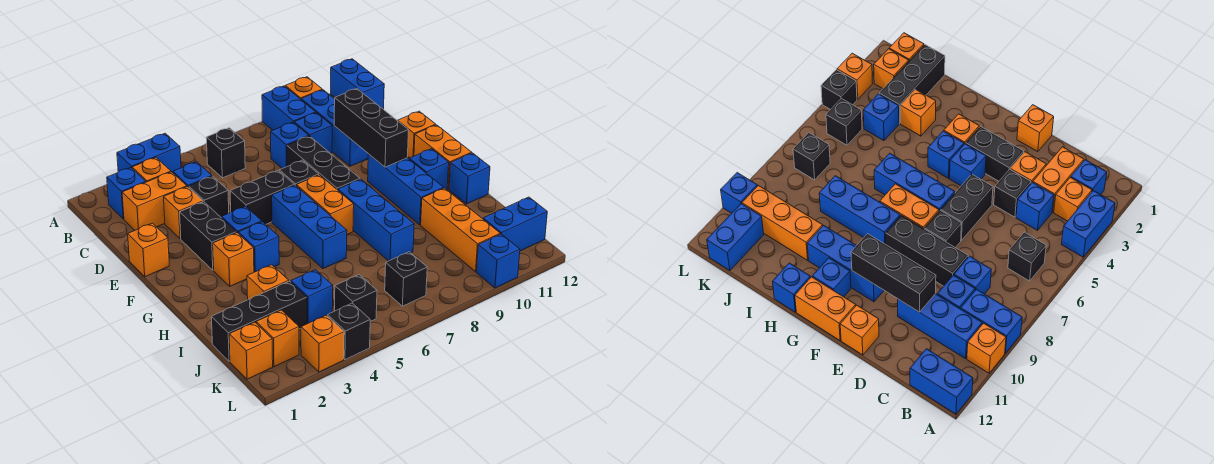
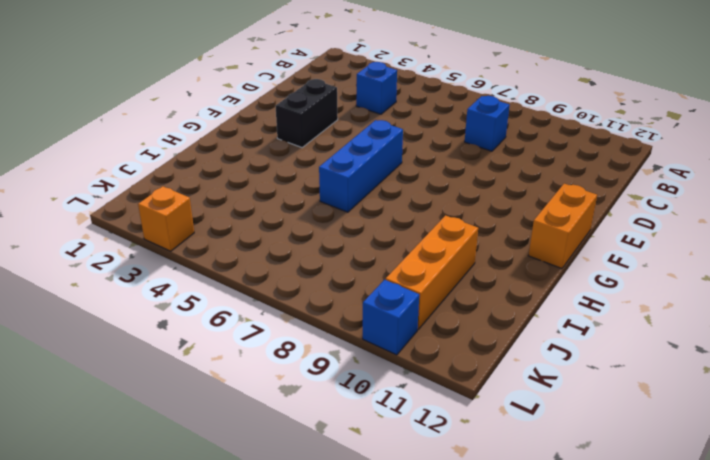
none -> blue brick A3:A4 level 1
none -> blue brick A9:B9 level 1
none -> orange brick A10 level 1
none -> blue brick A12:B12 level 1

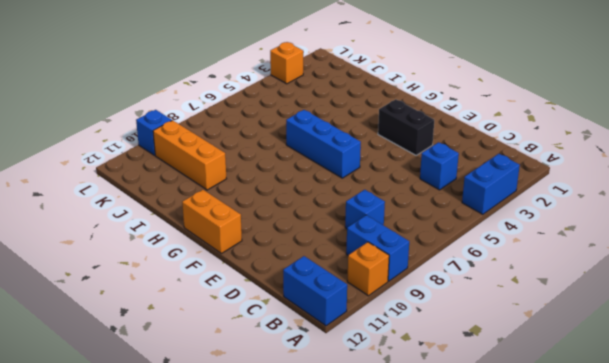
none -> blue brick B2 level 1
none -> orange brick B3 level 1
none -> black brick B6 level 1
none -> blue brick B10:D10 level 1

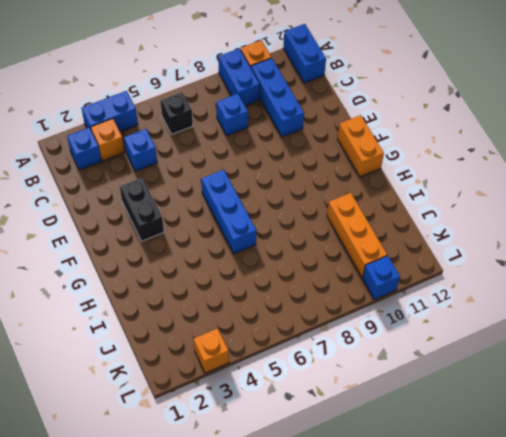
none -> orange brick C2:C3 level 1
none -> blue brick C9 level 1
none -> orange brick D3 level 1
none -> black brick D4 level 1

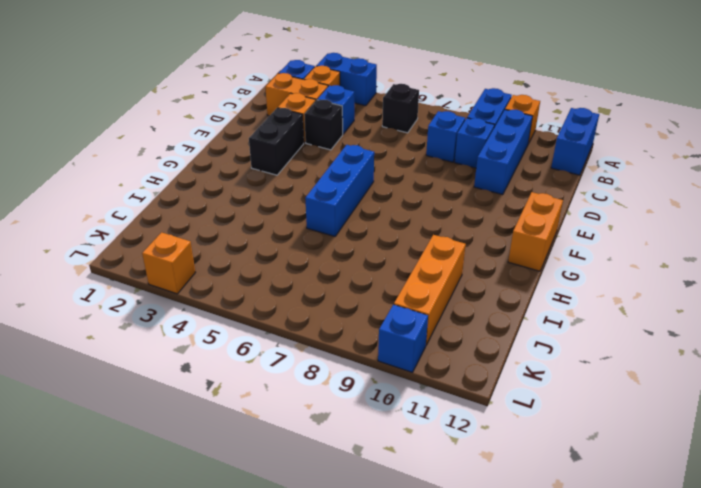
none -> black brick D8:F8 level 1
none -> orange brick E1 level 1
none -> black brick E5:E6 level 1
none -> black brick E7 level 1

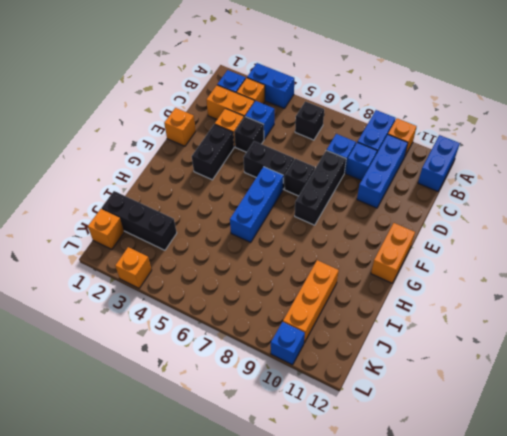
none -> orange brick E12 level 1
none -> blue brick F4 level 1
none -> orange brick F7:G7 level 1
none -> blue brick F10:H10 level 1

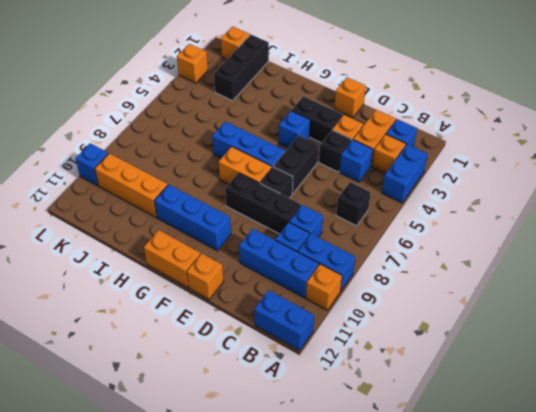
none -> orange brick G3 level 1
none -> blue brick G4 level 1
none -> blue brick G8:I8 level 1
none -> blue brick G11 level 1

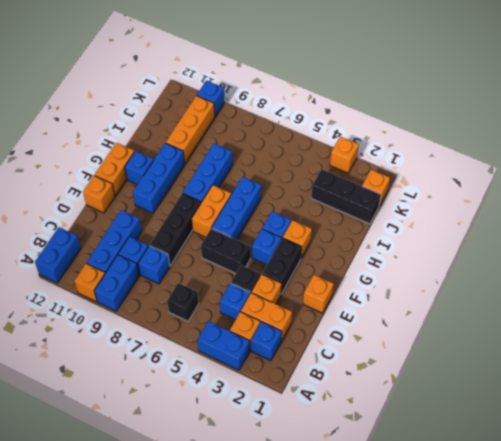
none -> black brick E7 level 1
none -> blue brick H12 level 1
none -> orange brick I3 level 1
none -> blue brick J4 level 1

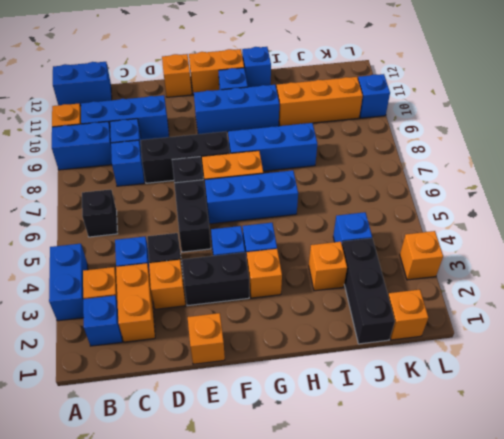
none -> orange brick K2 level 1
none -> black brick K5 level 1
none -> black brick K7 level 1
none -> blue brick K11:K12 level 1

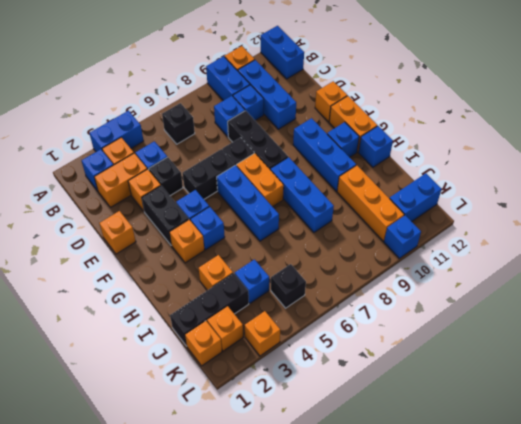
none -> black brick K7 level 1
none -> black brick L4 level 1
none -> black brick D10:F10 level 2

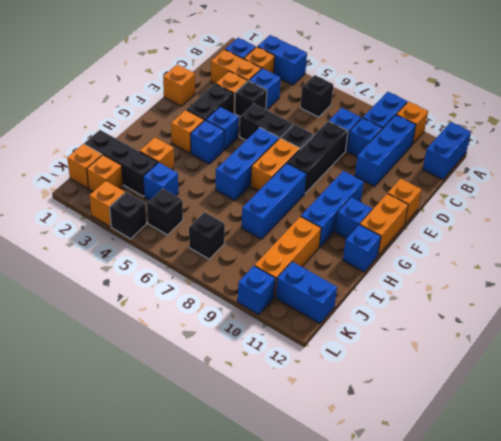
none -> black brick D10:F10 level 2

